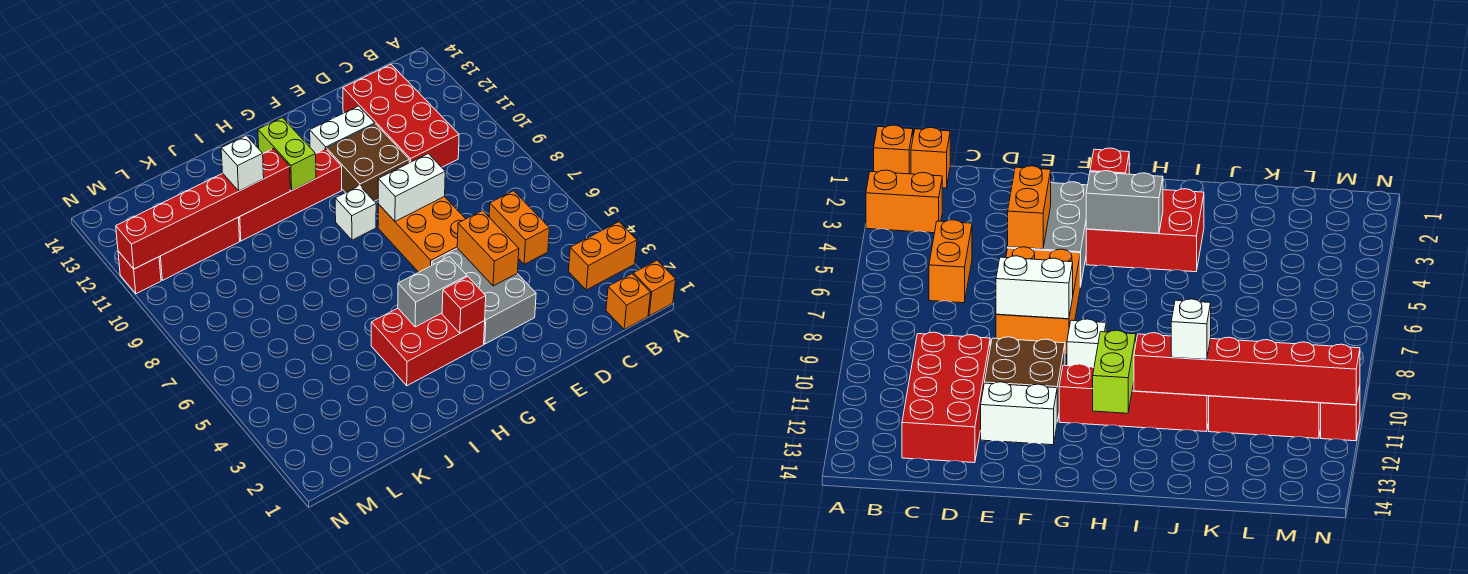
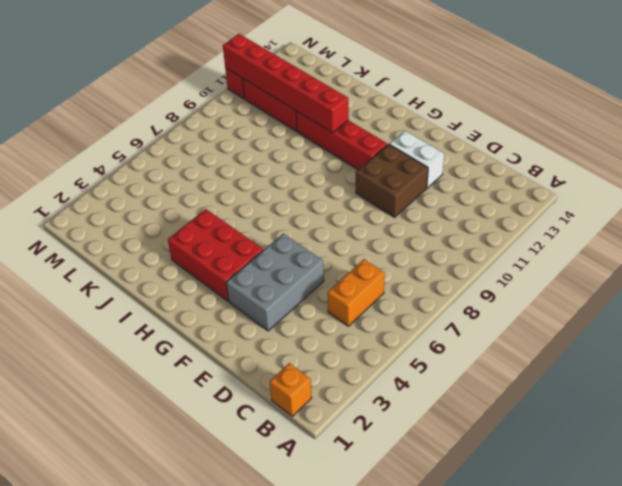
none -> orange brick A1 level 1
none -> orange brick A3:B3 level 1
none -> red brick C10:D13 level 1

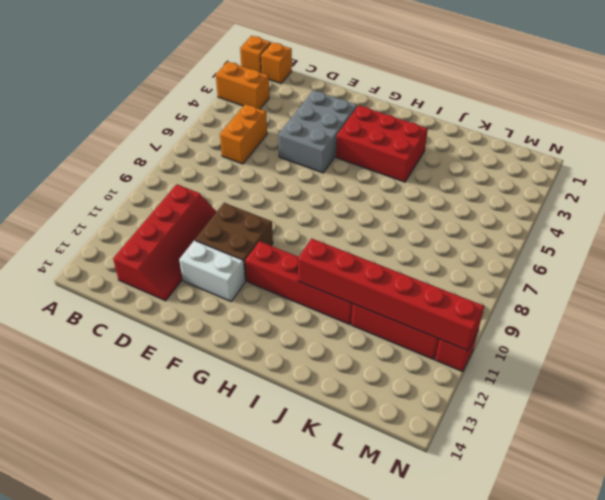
red slope C10:D13 level 1 top C -> red brick C10:D13 level 1
none -> orange brick E6:F8 level 1
none -> white brick G9 level 1
none -> orange brick E4:E5 level 2

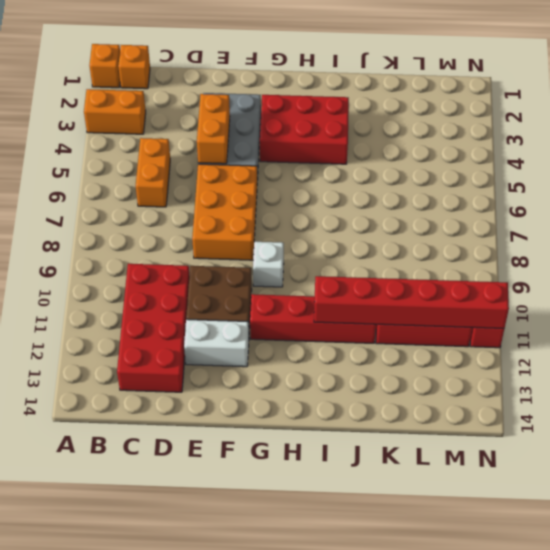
none -> white brick E8:F8 level 2
none -> red brick G3 level 2
none -> grey brick G4:H4 level 2

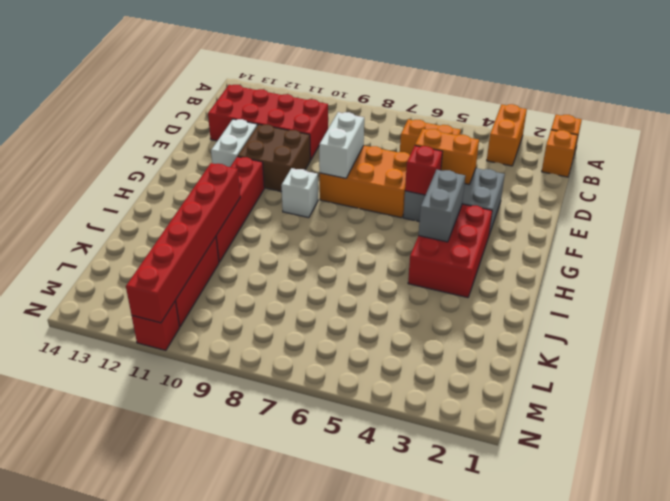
red brick F5 level 2 -> red brick G3 level 2
none -> lime brick H11:H12 level 2
none -> white brick J11 level 3

